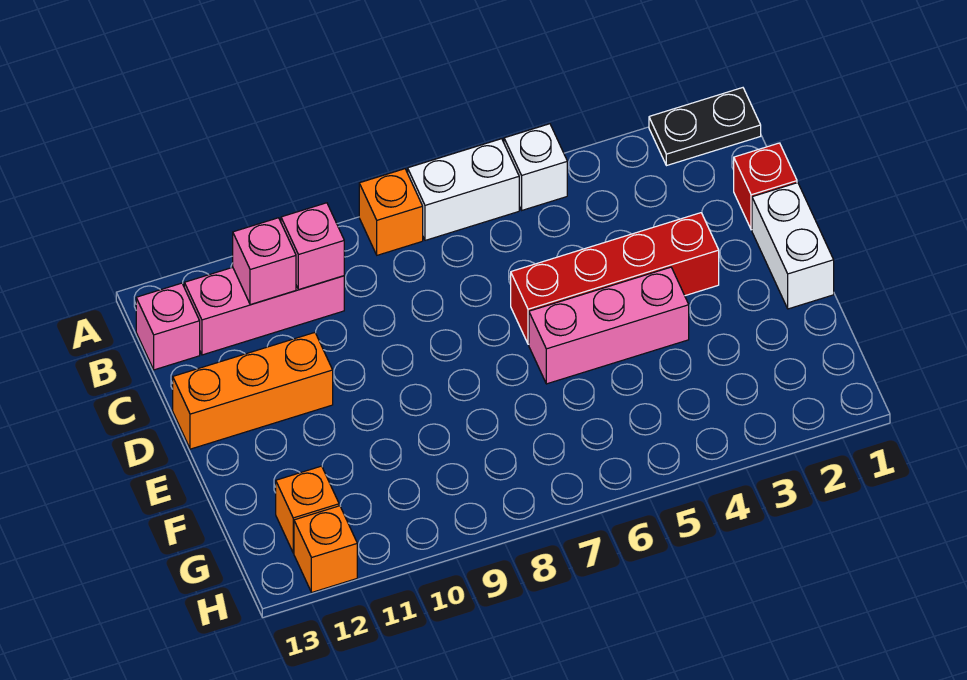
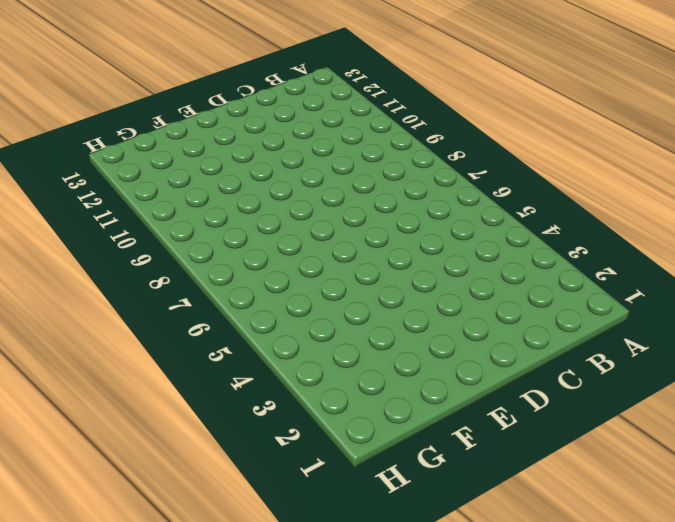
none -> black plate A1:A2 level 1
none -> white brick A5 level 1
none -> white brick A6:A7 level 1

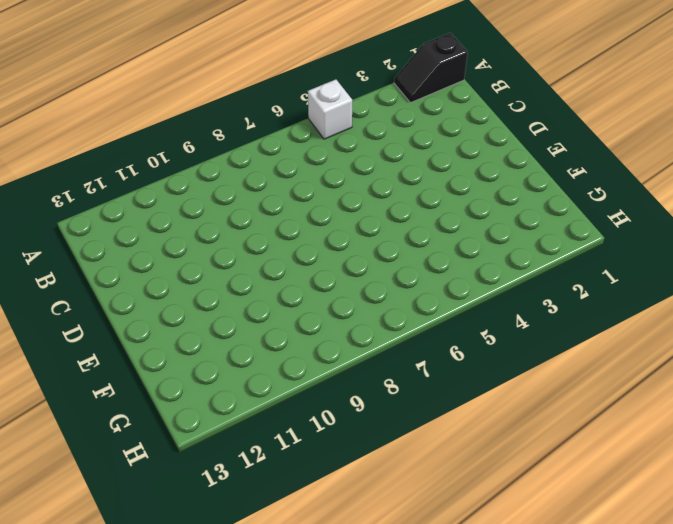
black slope A1:A2 level 1 top 1 -> black plate A1:A2 level 1
none -> white brick A6:A7 level 1
none -> orange brick A8 level 1
none -> pink brick B10:B12 level 1

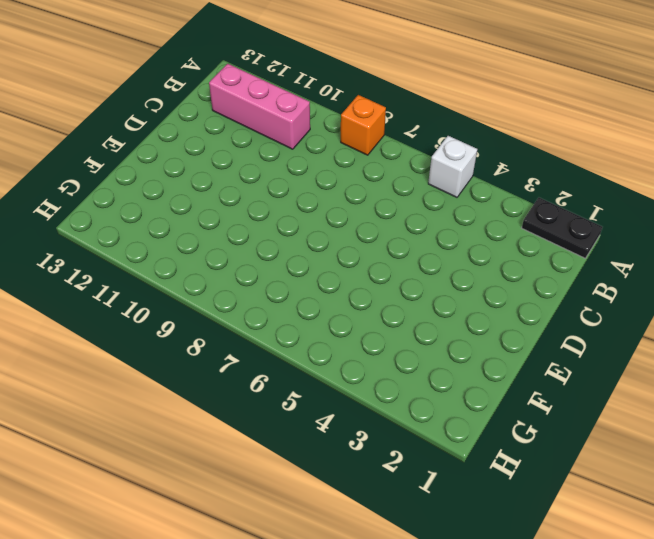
none -> white brick A6:A7 level 1
none -> pink brick B13 level 1
none -> red brick C1 level 1

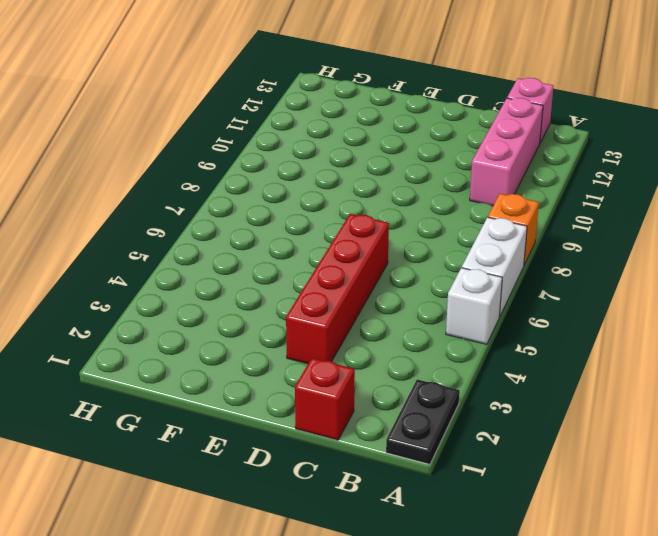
none -> white brick D1:E1 level 1
none -> orange brick D11:D13 level 1
none -> pink brick E4:E6 level 1

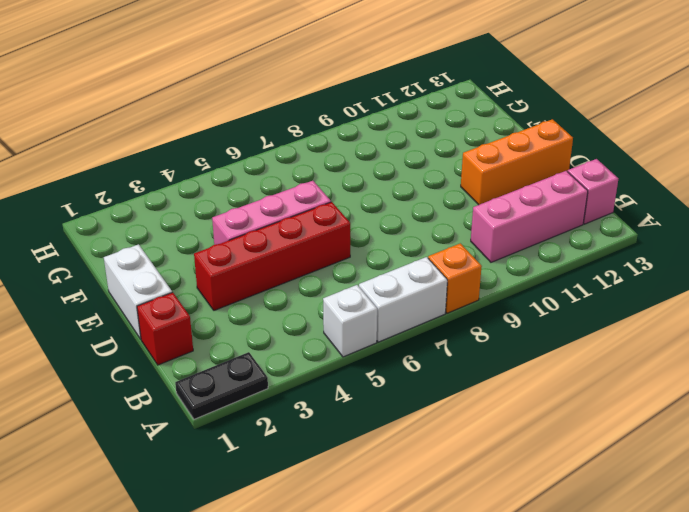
none -> orange brick G12 level 1
none -> orange brick H12 level 1
none -> pink brick B10 level 2

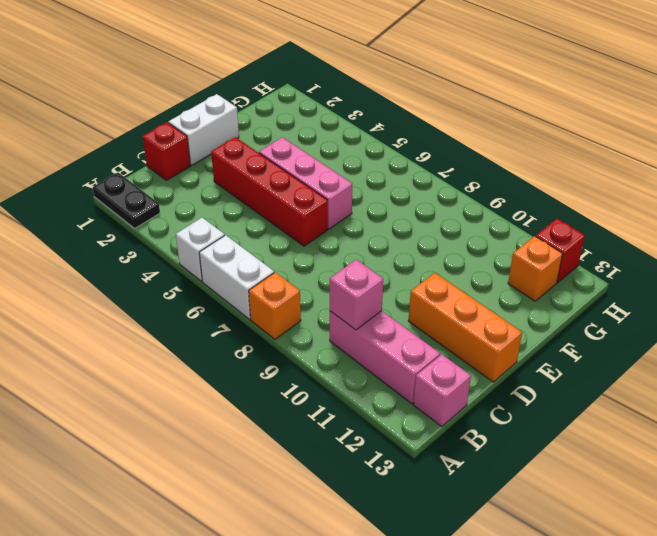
red brick H12 level 1 -> orange brick H12 level 1
none -> pink brick B11 level 2

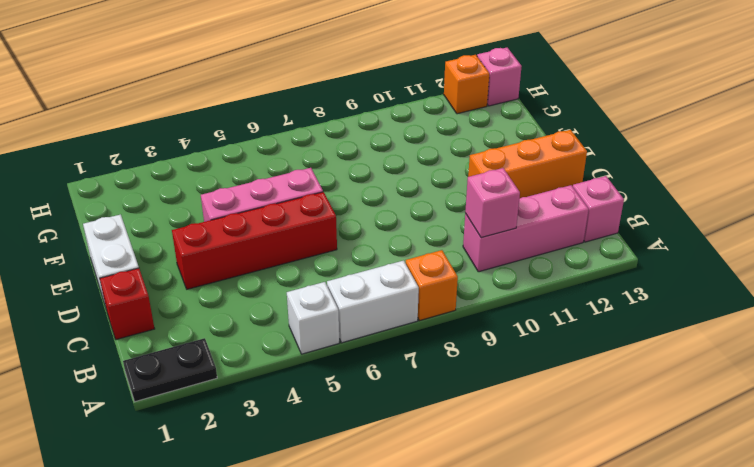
pink brick H13 level 1 -> pink brick B11 level 2
none -> orange brick G12 level 1

